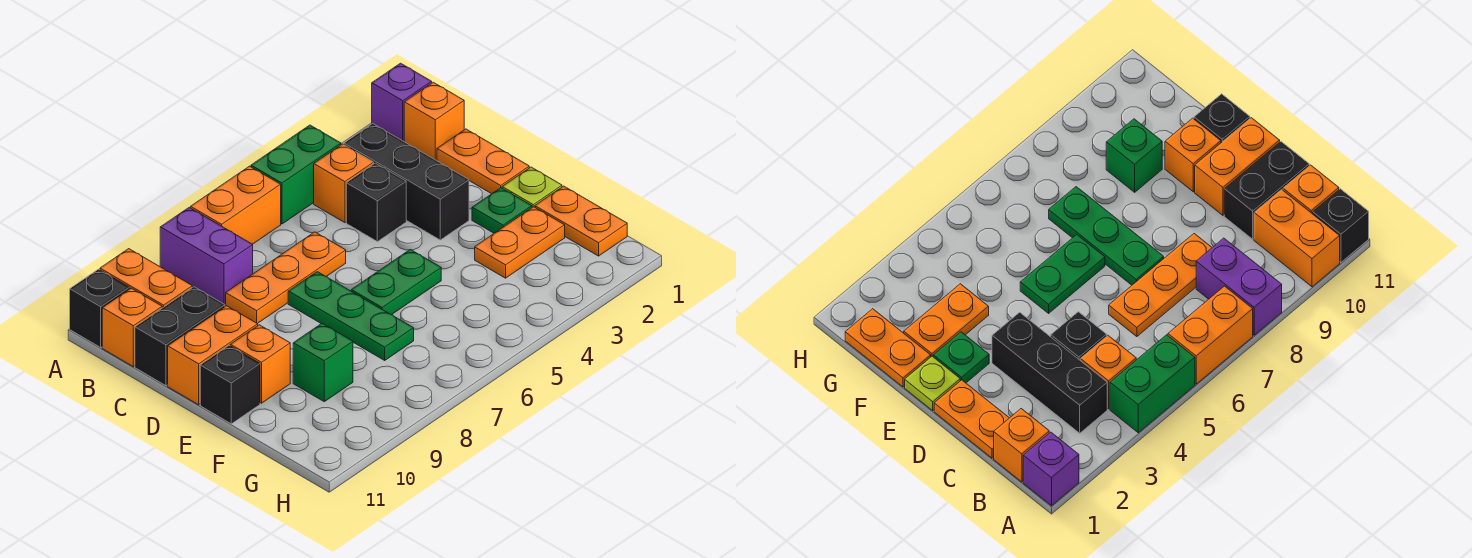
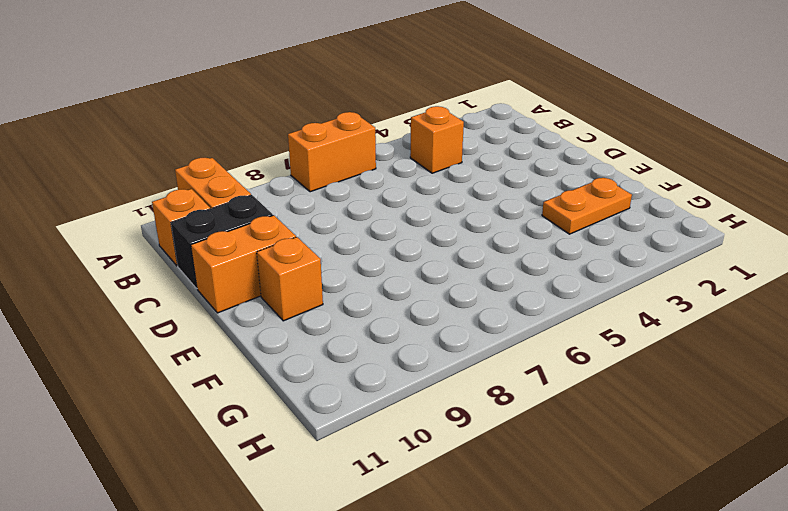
none -> purple brick A1 level 1
none -> green brick A4:A5 level 1
none -> purple brick A8:B8 level 1

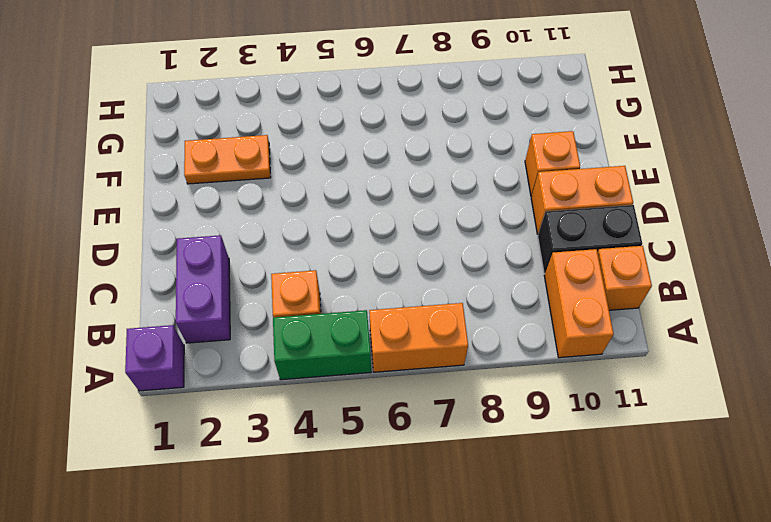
purple brick B2:C2 level 1 -> purple brick A8:B8 level 1
none -> black brick A11 level 1
none -> orange brick B1 level 1
none -> black brick B3:D3 level 1

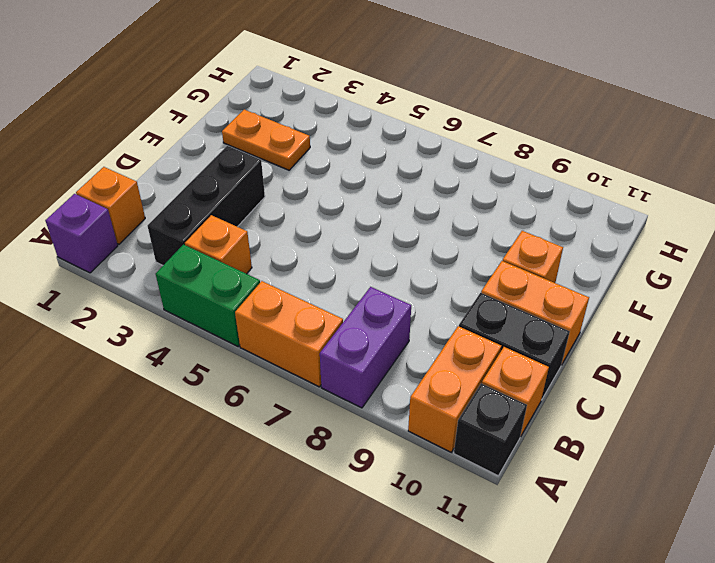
none -> orange plate C1:D1 level 1
none -> black brick C4 level 1
none -> orange plate C6:C8 level 1

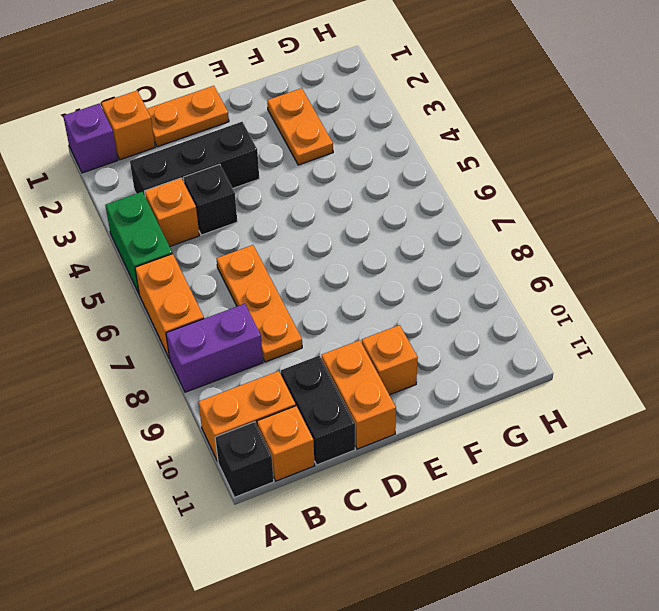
none -> green plate D7:F7 level 1
none -> lime plate E1 level 1
none -> green plate E2 level 1

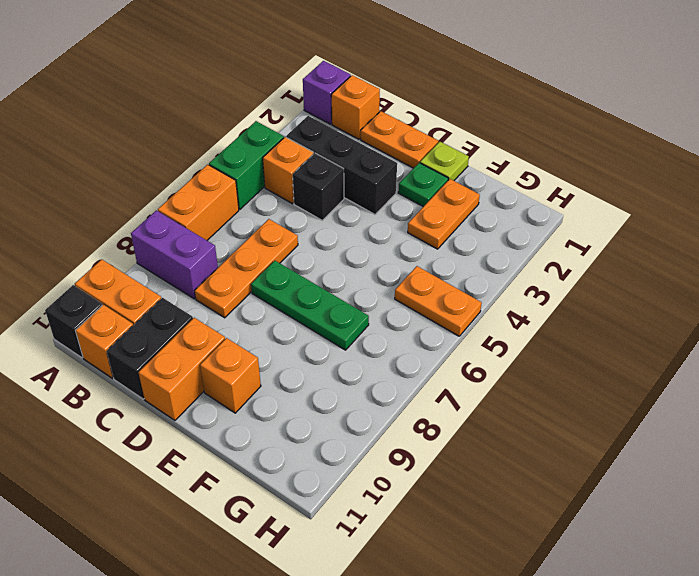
orange plate G5:H5 level 1 -> orange plate F1:G1 level 1
none -> green plate E5:E6 level 1
none -> black brick E11 level 1
none -> green brick F9 level 1

